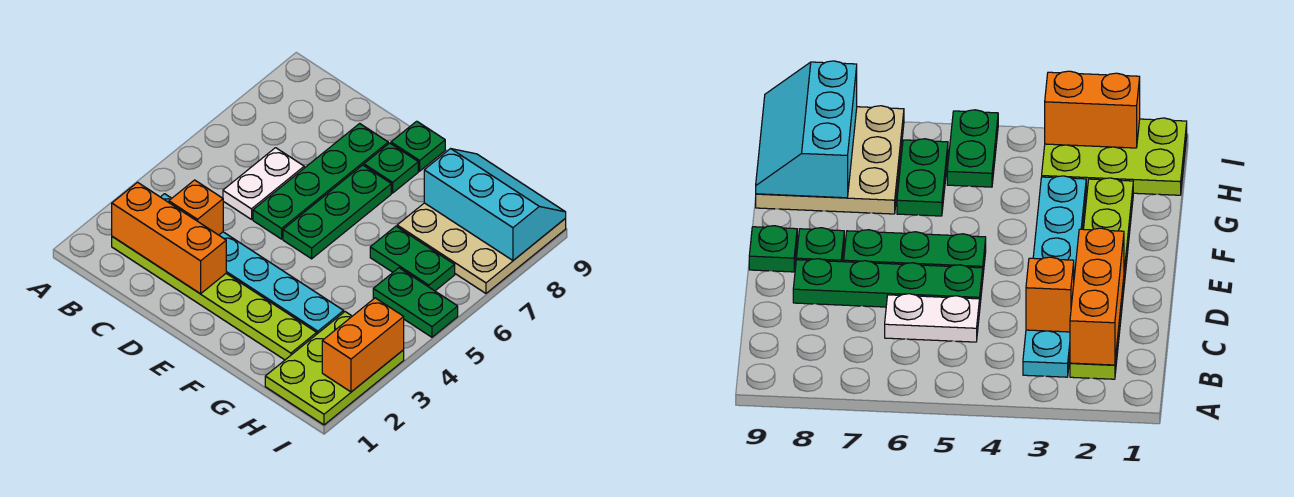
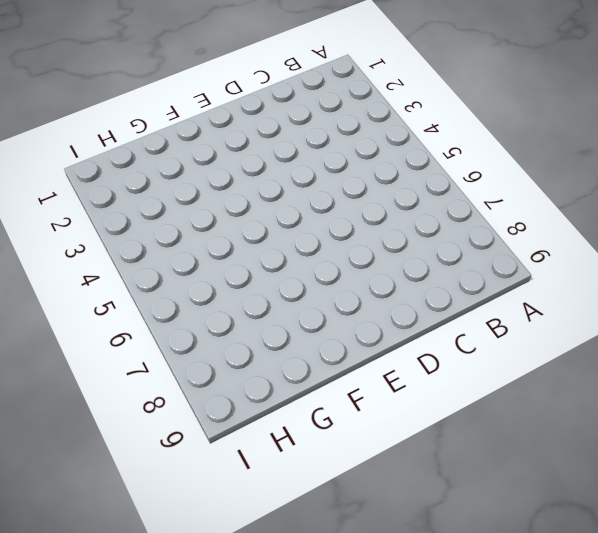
none -> lime plate B2:G2 level 1
none -> cyan plate B3:G3 level 1
none -> white plate C5:C6 level 1

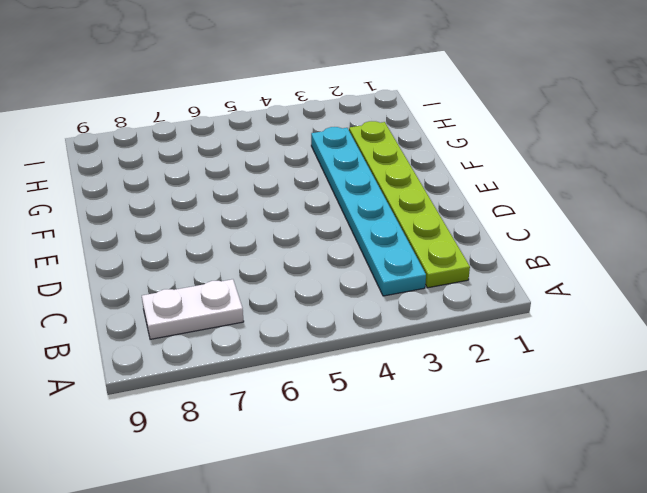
white plate B7:B8 level 1 -> white plate C5:C6 level 1
none -> green plate D5:D8 level 1
none -> green plate E5:E7 level 1
none -> green plate E8 level 1

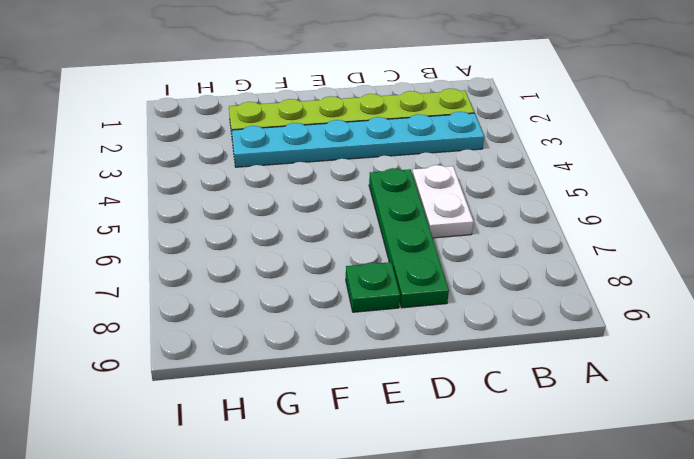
none -> green plate E5:E7 level 1
none -> green plate E9 level 1
none -> green plate G6:H6 level 1

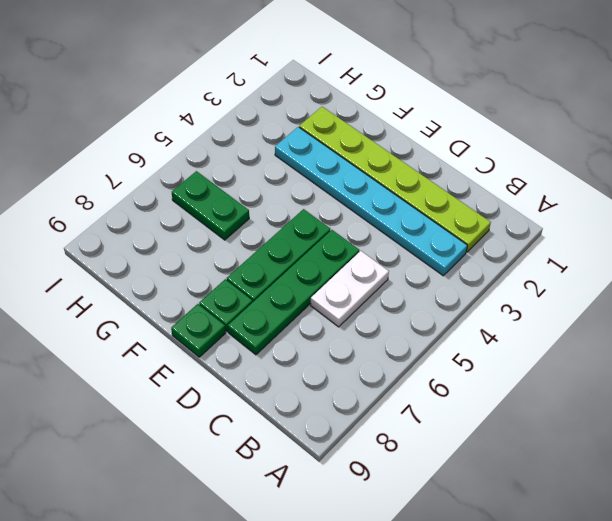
none -> tan plate G7:I9 level 1
none -> lime plate H1:I3 level 1
none -> green plate H5:I5 level 1

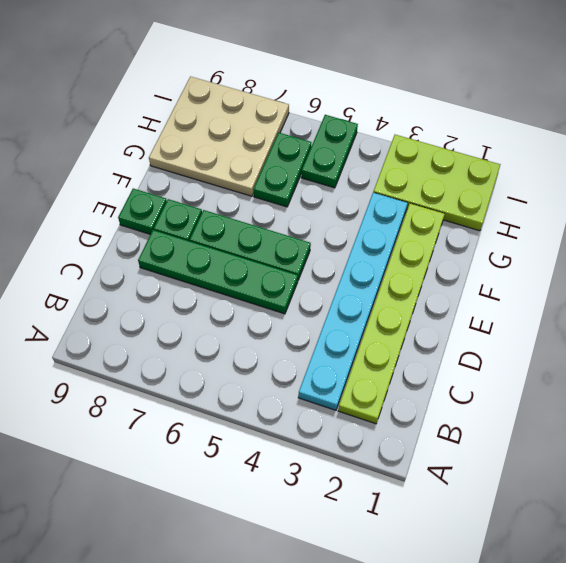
none -> white plate C5:C6 level 1
none -> orange brick B2:D2 level 2
none -> orange brick C3 level 2

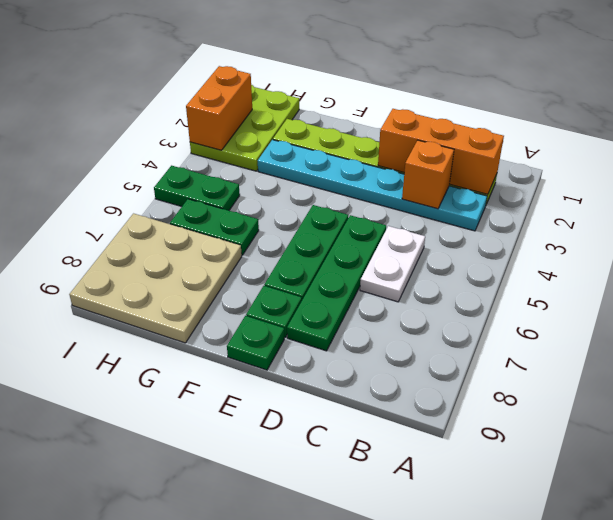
none -> cyan slope G8:I9 level 2 top 8

